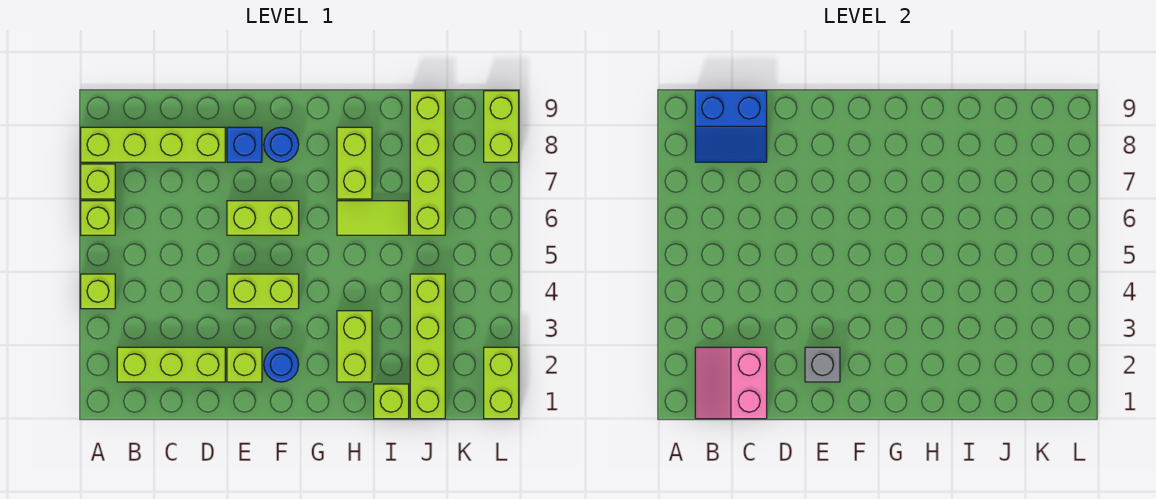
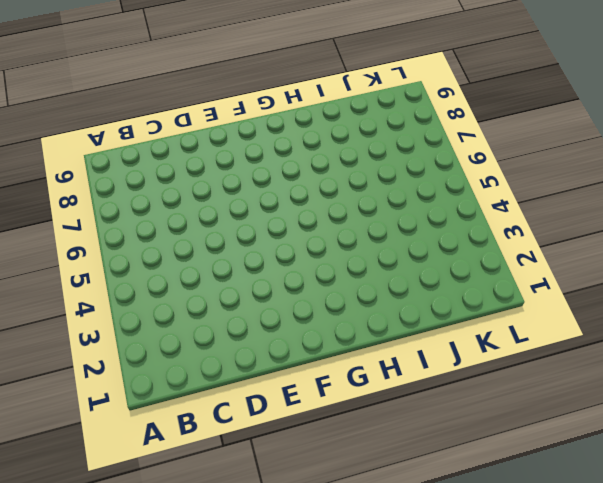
none -> lime brick A4 level 1
none -> lime brick A6 level 1
none -> lime brick A7 level 1

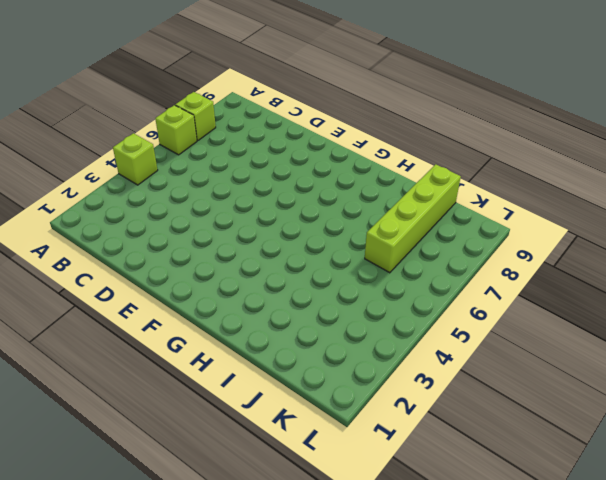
none -> lime brick A8:D8 level 1
none -> lime brick B2:D2 level 1
none -> lime brick E2 level 1

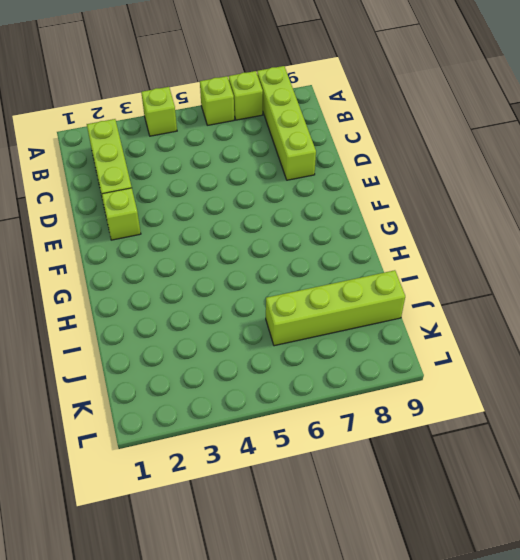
none -> lime brick E4:F4 level 1
none -> lime brick E6:F6 level 1
none -> blue brick E8 level 1

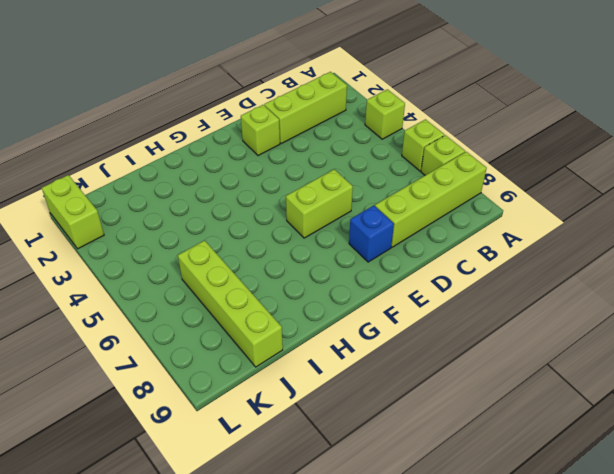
none -> lime brick E4:F4 level 1
none -> blue round brick F2 level 1
none -> blue round brick F8 level 1

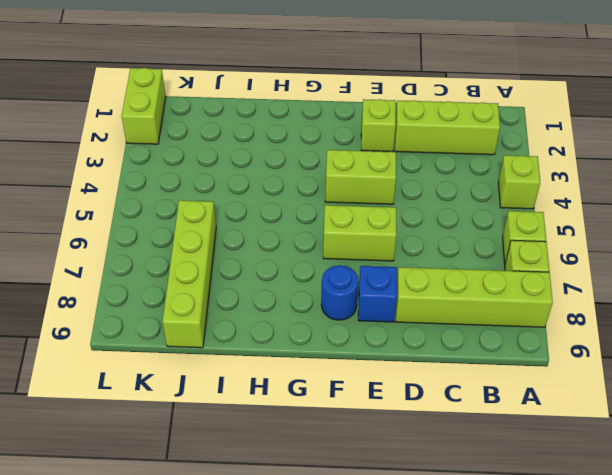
none -> blue round brick F2 level 1
none -> lime brick H2:H3 level 1
none -> lime tile H6:I6 level 1

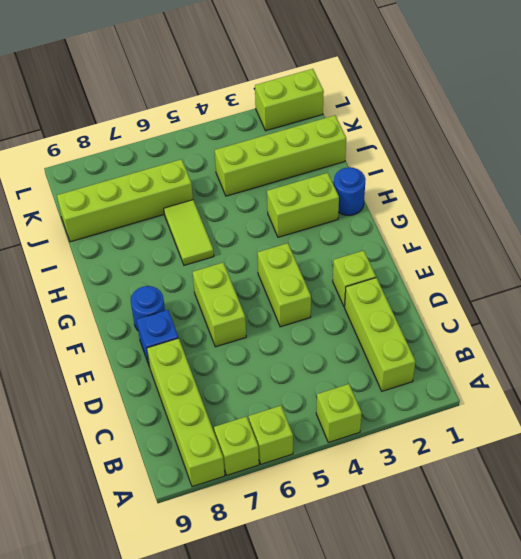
blue round brick H1 level 1 -> blue round brick F2 level 1
none -> lime brick H7:H8 level 1
none -> lime brick I1 level 1
none -> lime brick L8:L9 level 1

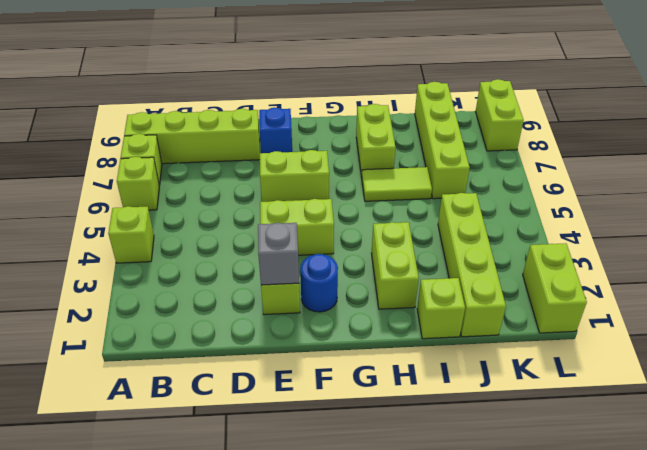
none -> lime brick B2:D2 level 1
none -> blue round brick F8 level 1
none -> pink slope B1:C2 level 2 top C

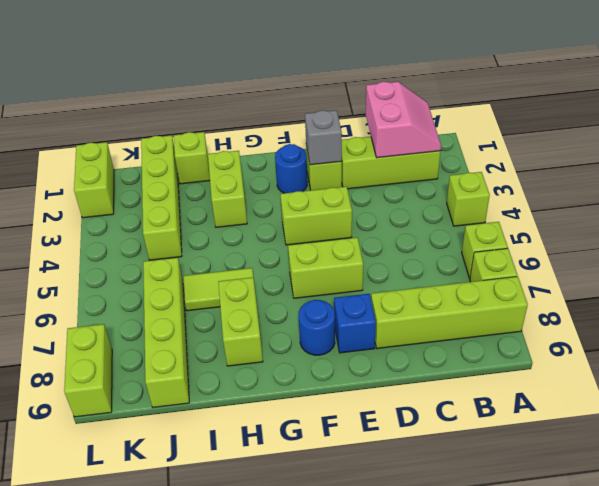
none -> blue slope B8:C9 level 2 top 9

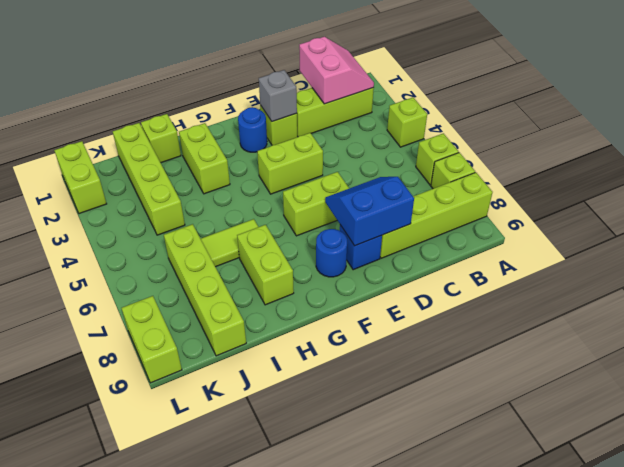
blue slope D7:E8 level 2 top 8 -> blue slope B8:C9 level 2 top 9

